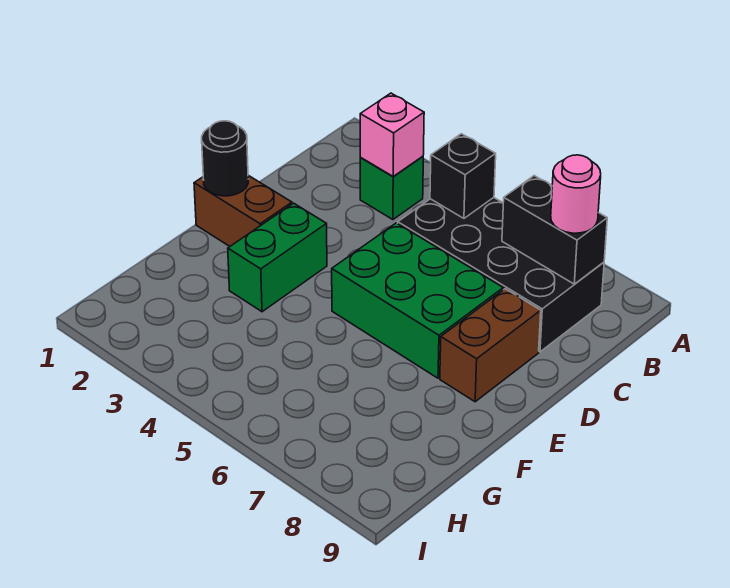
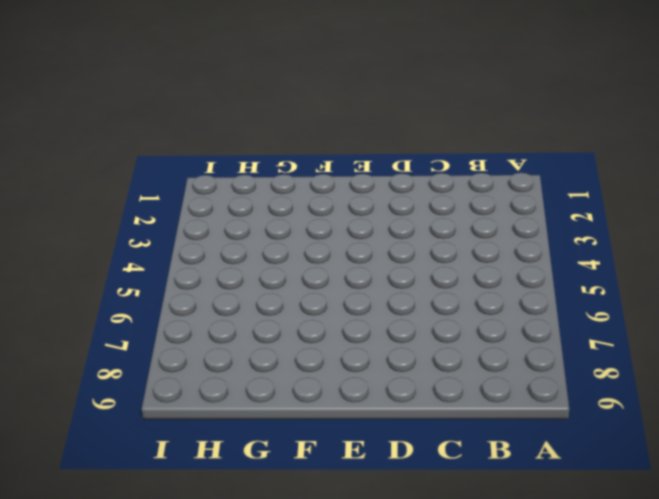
none -> green brick B3 level 1
none -> black brick B5:C8 level 1

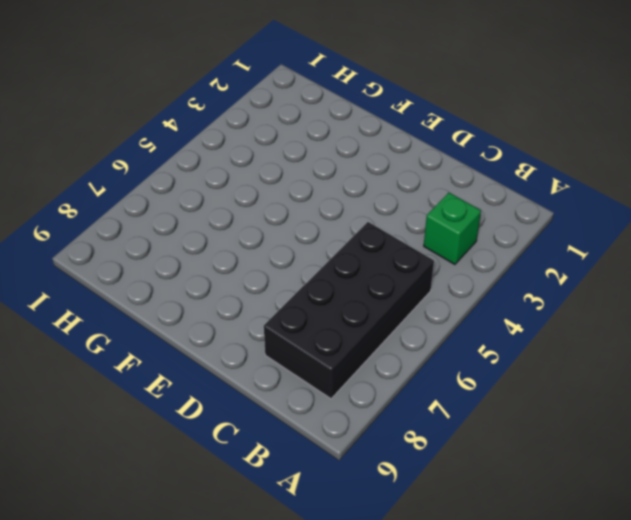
none -> green brick D5:E7 level 1
none -> brown brick D8:E8 level 1

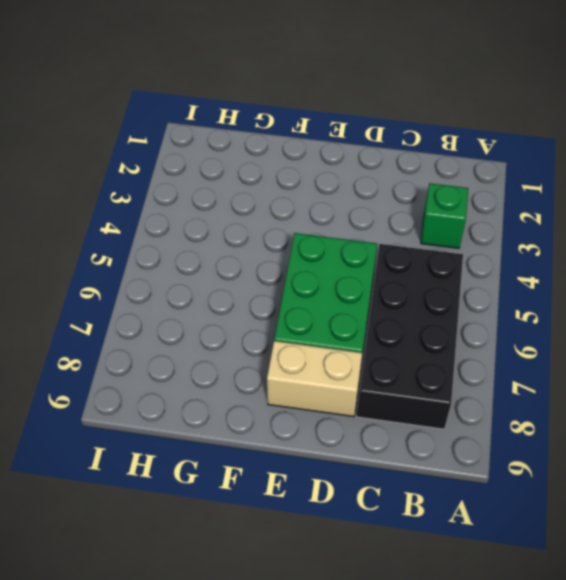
tan brick D8:E8 level 1 -> brown brick D8:E8 level 1
none -> brown brick E1:E2 level 1
none -> green brick E3:F3 level 1

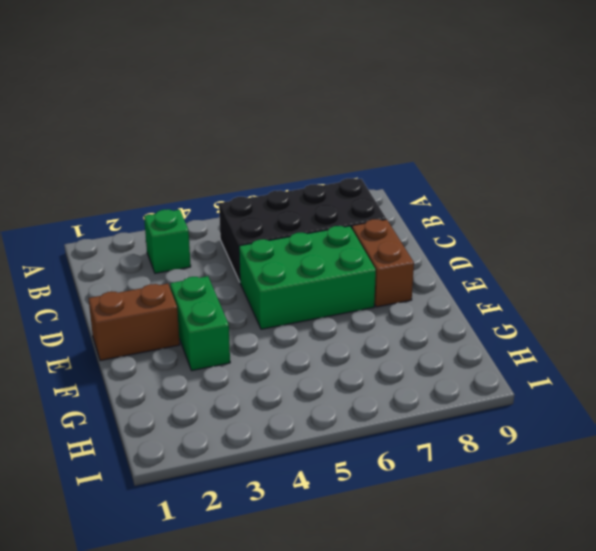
none -> pink brick B3 level 2
none -> black brick B5 level 2

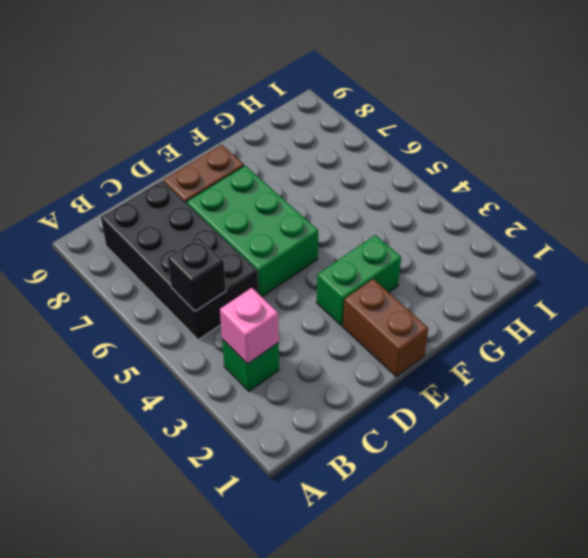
none -> black brick B7:B8 level 2
none -> black round brick E1 level 2

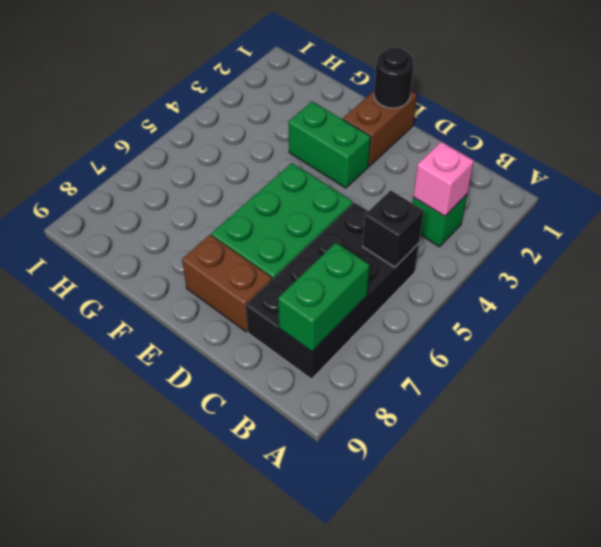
green brick B7:B8 level 2 -> black brick B7:B8 level 2
none -> pink round brick B8 level 3

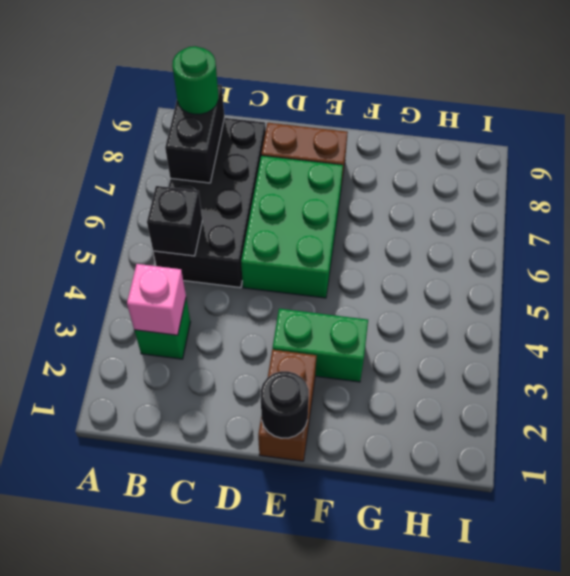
green round brick B8 level 3 -> pink round brick B8 level 3

